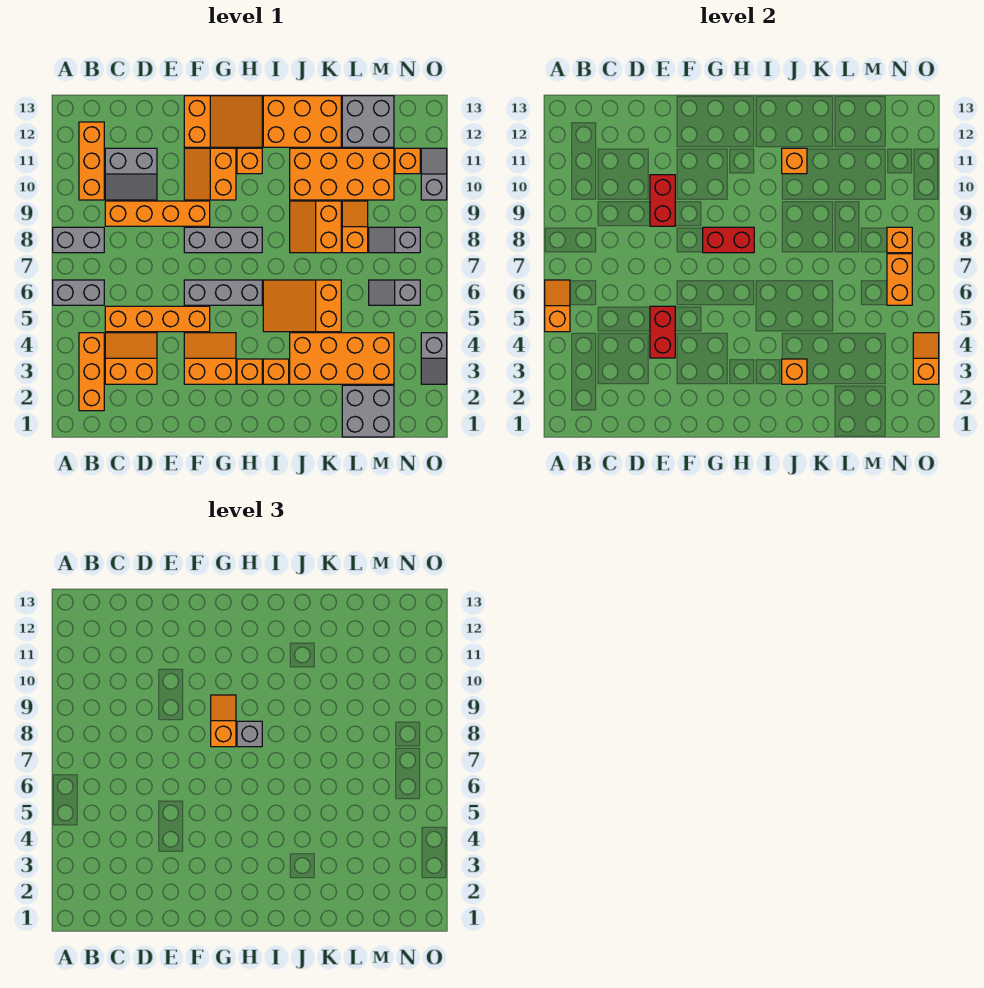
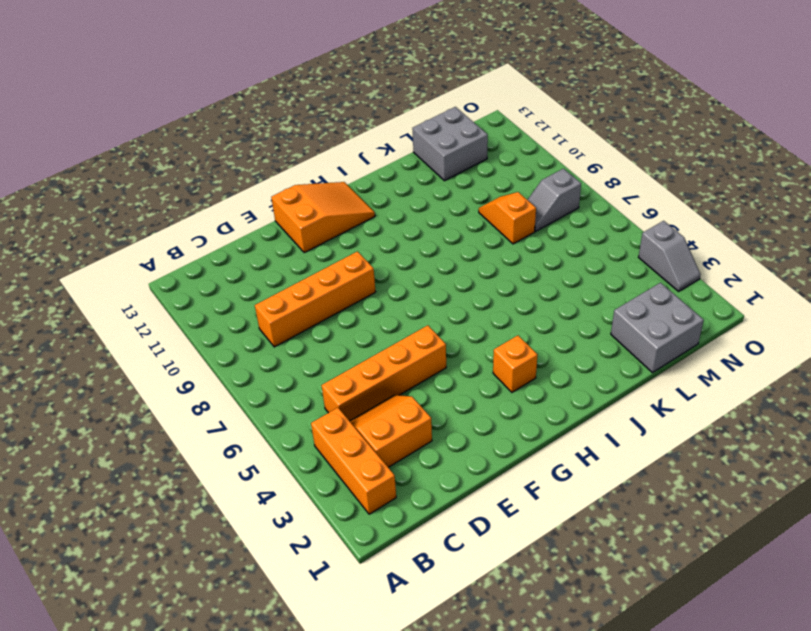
none -> grey brick A6:B6 level 1
none -> grey brick A8:B8 level 1
none -> orange brick B10:B12 level 1
none -> grey slope C10:D11 level 1 top 11

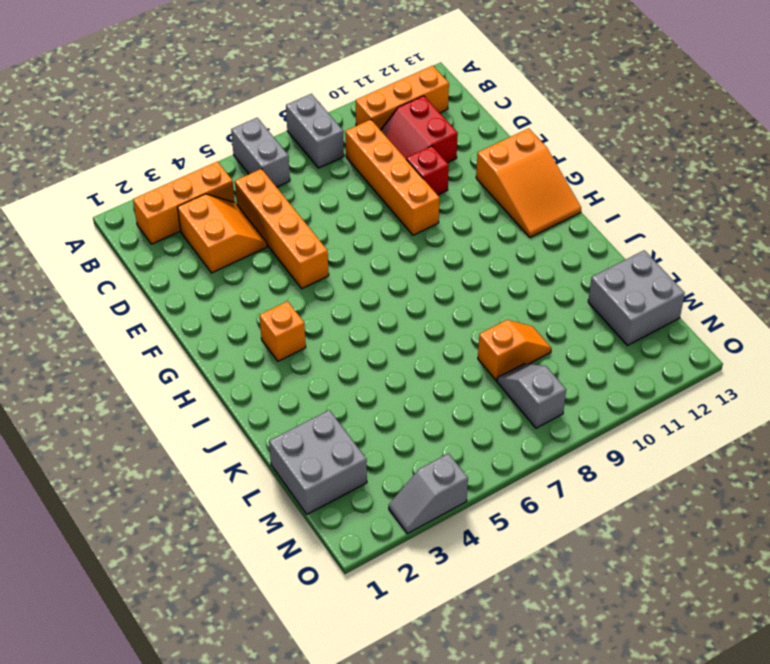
red slope C10:D11 level 1 top 11 -> grey slope C10:D11 level 1 top 11
red brick E10 level 1 -> none
none -> orange slope F3:G4 level 1 top 3
none -> grey brick F6:H6 level 1
none -> grey brick F8:H8 level 1
none -> orange slope F10:G11 level 1 top G

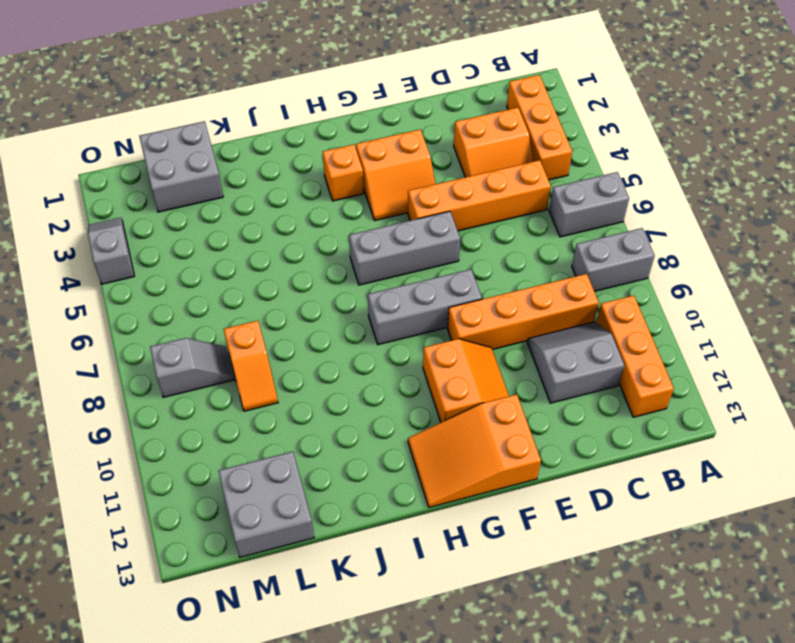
none -> orange brick H11 level 1
none -> orange brick I3 level 1
none -> orange slope I5:K6 level 1 top K
none -> orange brick I12:K13 level 1

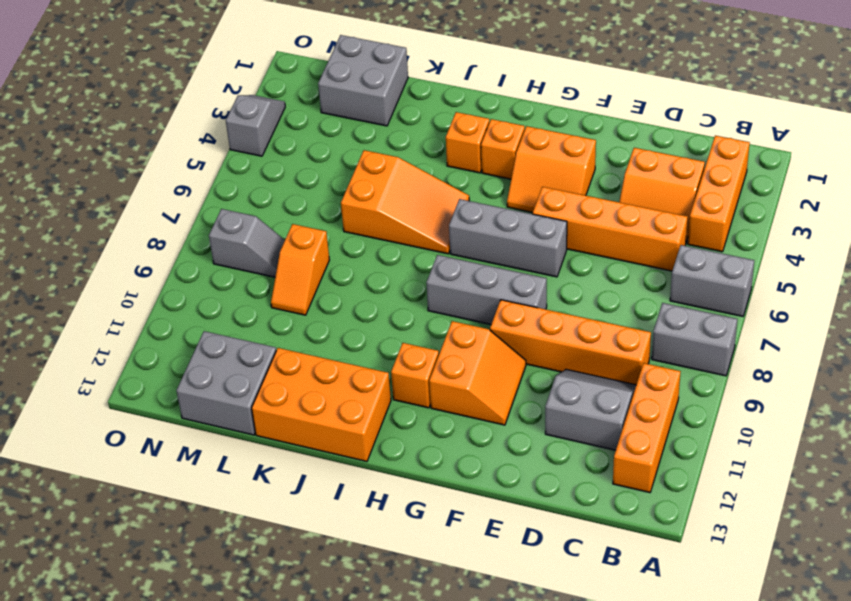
none -> orange slope F12:H13 level 1 top F
none -> orange brick J3:M4 level 1
none -> orange slope J8:K9 level 1 top K
none -> orange brick J10:M11 level 1

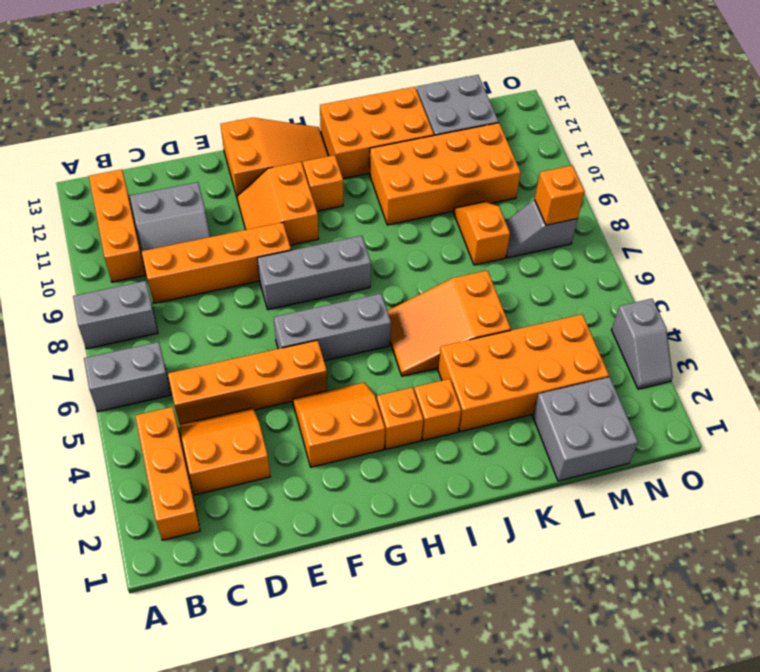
none -> orange slope J8:K9 level 1 top K
none -> grey slope M6:N6 level 1 top N
none -> orange brick N11 level 1
none -> grey slope O10:O11 level 1 top 10

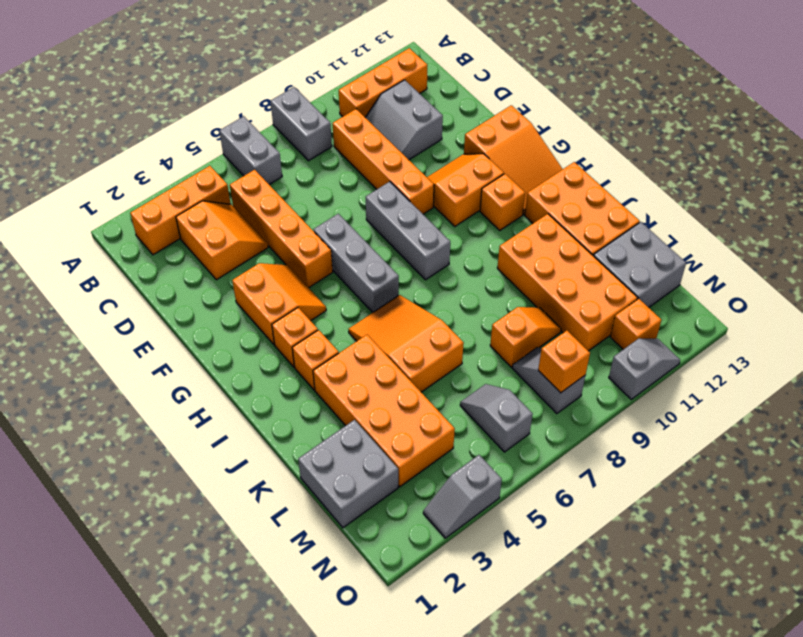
none -> orange slope J8:K9 level 1 top K
none -> orange slope A5:A6 level 2 top 5
none -> red brick E4:E5 level 2
none -> red brick E9:E10 level 2

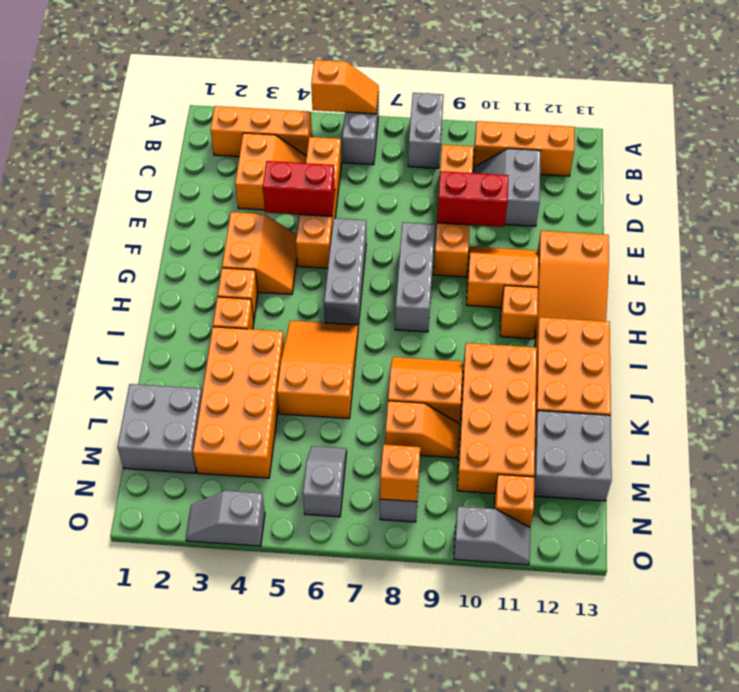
none -> red brick G8:H8 level 2
none -> orange brick J3 level 2
none -> orange brick J11 level 2
none -> orange brick N6:N7 level 2

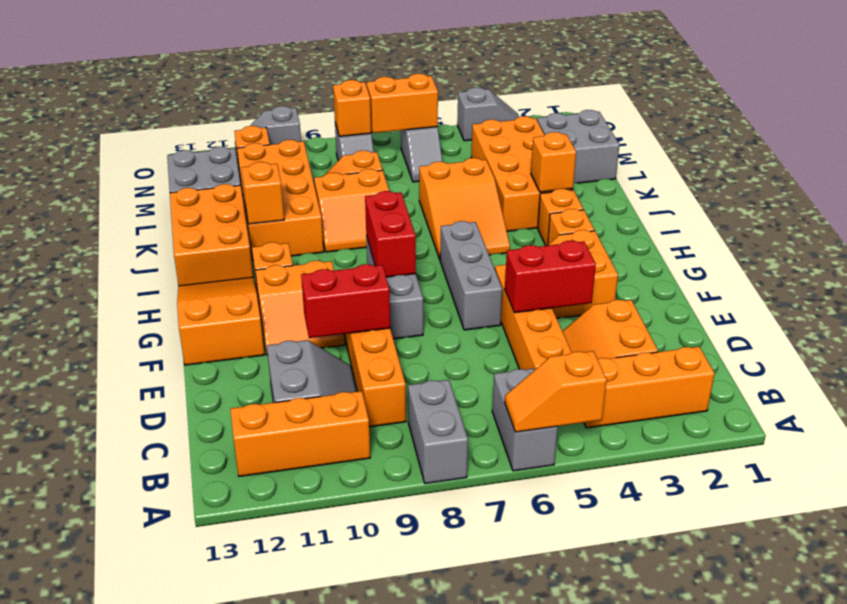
none -> orange slope O3:O4 level 2 top 3
none -> orange slope G8:G9 level 3 top 8
none -> grey brick H8 level 3

